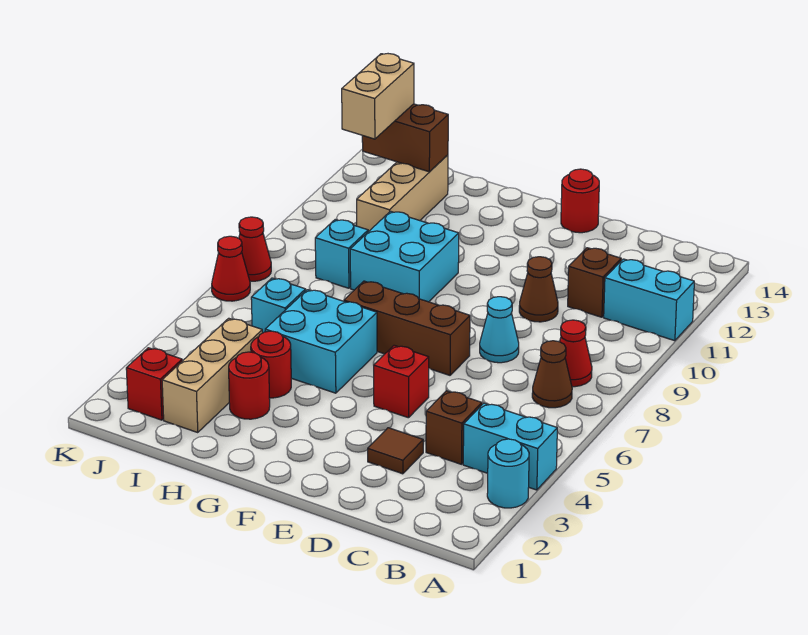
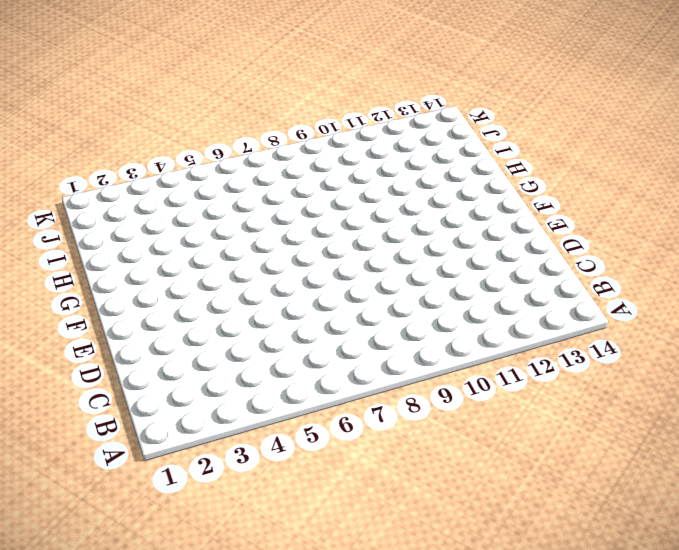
none -> cyan round brick A3 level 1
none -> cyan brick A4:B4 level 1
none -> cyan brick A11:B11 level 1

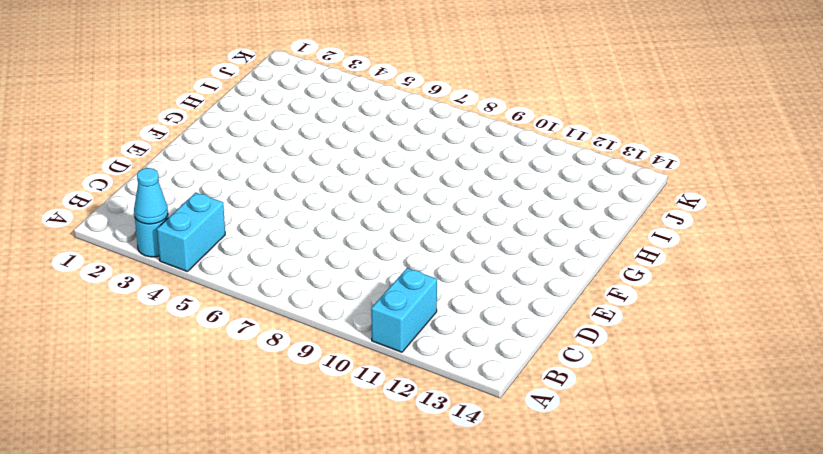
cyan cone A3 level 2 -> cyan cone D8 level 1
none -> brown cone B7 level 1
none -> red cone B8 level 1
none -> brown brick C4 level 1

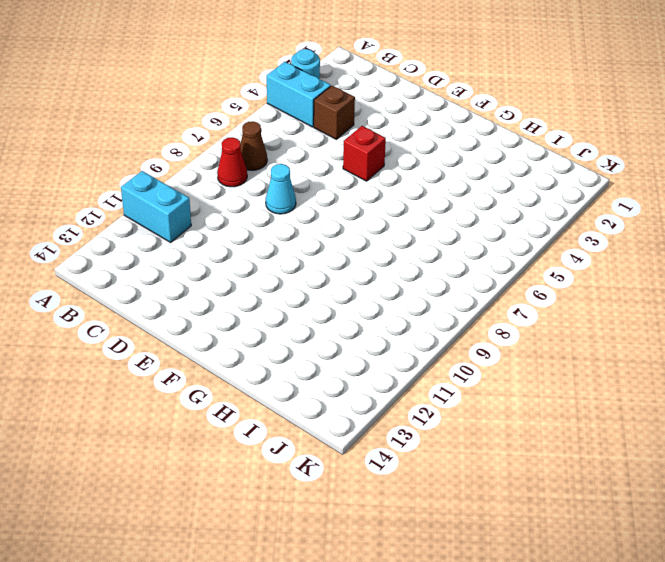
none -> brown brick C11 level 1
none -> brown tile D3 level 1
none -> brown cone D10 level 1

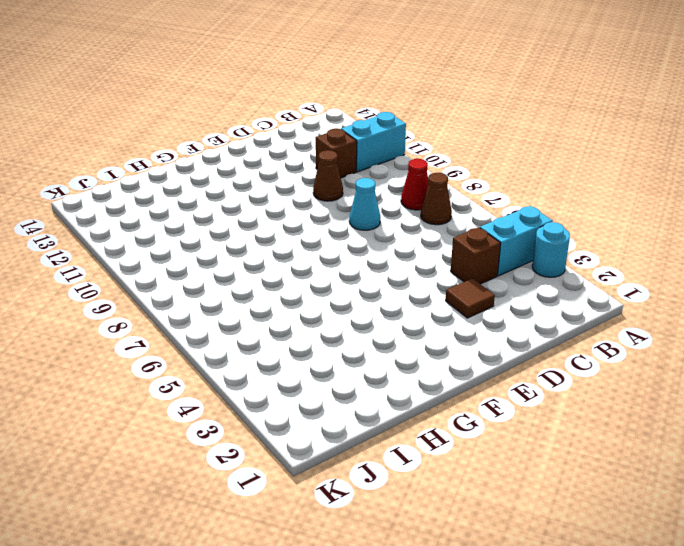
none -> red brick E5 level 1
none -> brown brick E7:G7 level 1
none -> red round brick E14 level 1

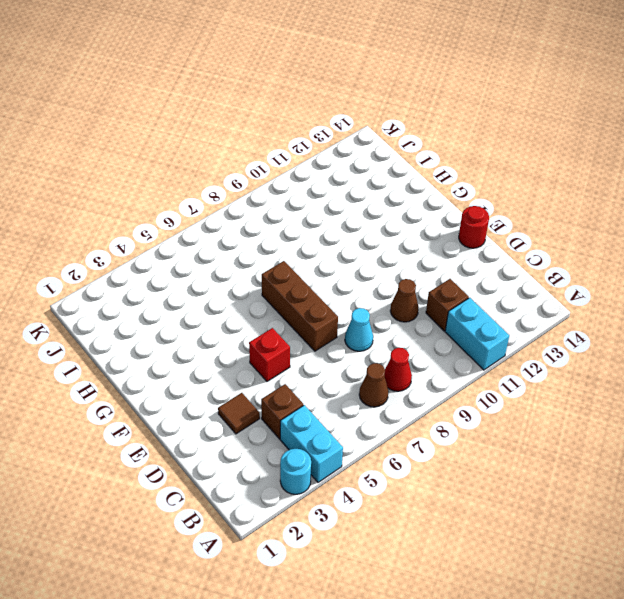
none -> cyan brick G5:H6 level 1
none -> cyan brick G9:H10 level 1
none -> red round brick H3 level 1

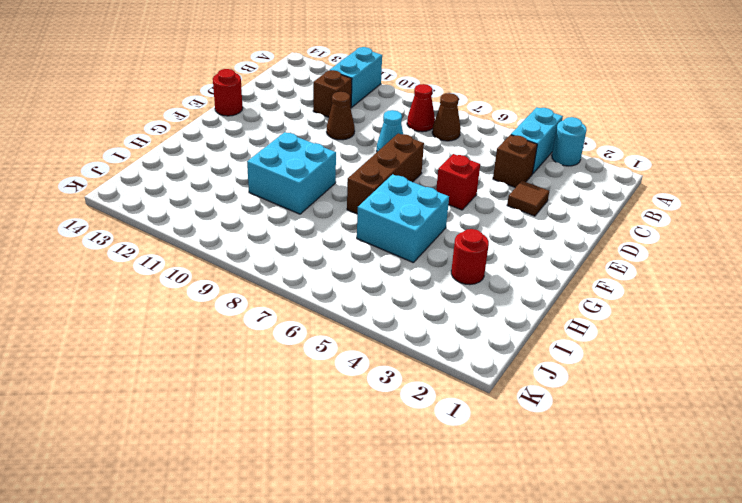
none -> red round brick H4 level 1
none -> tan brick I2:I4 level 1
none -> cyan brick I6 level 1

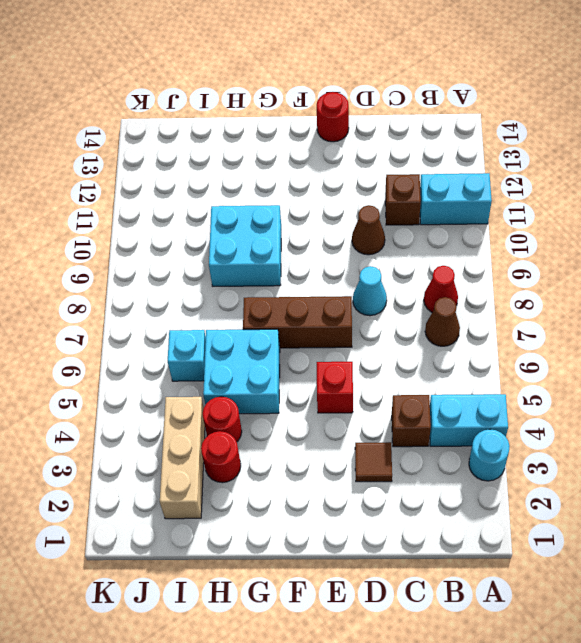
none -> cyan brick I9 level 1
none -> tan brick I11:I13 level 1
none -> red brick J2 level 1

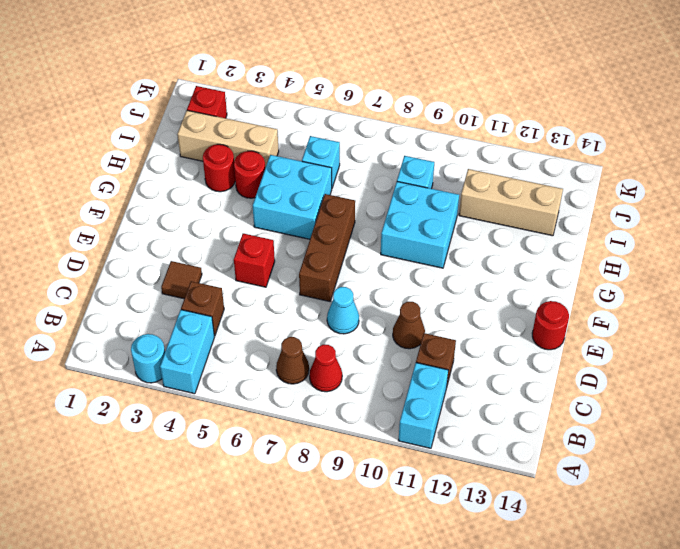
none -> red cone K7 level 1
none -> red cone K8 level 1
none -> brown brick I13:J13 level 2

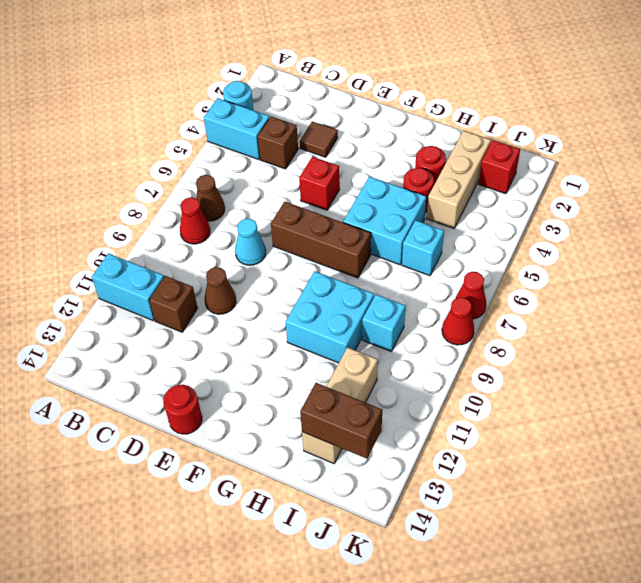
none -> tan brick J12:J13 level 3

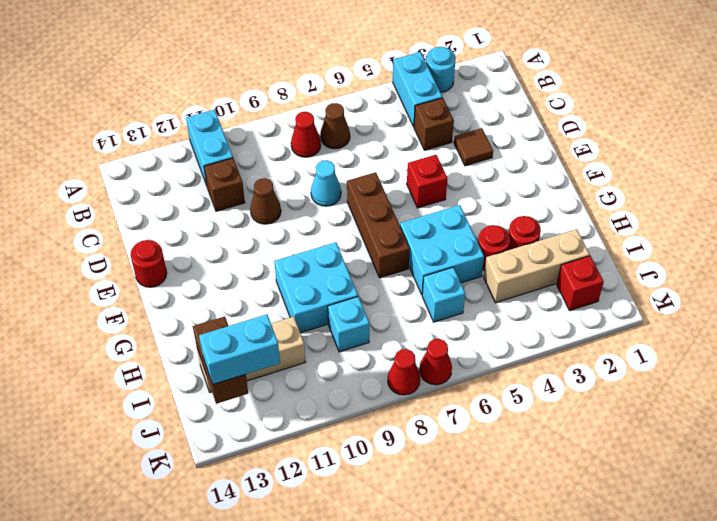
cyan brick J12:J13 level 3 -> tan brick J12:J13 level 3

